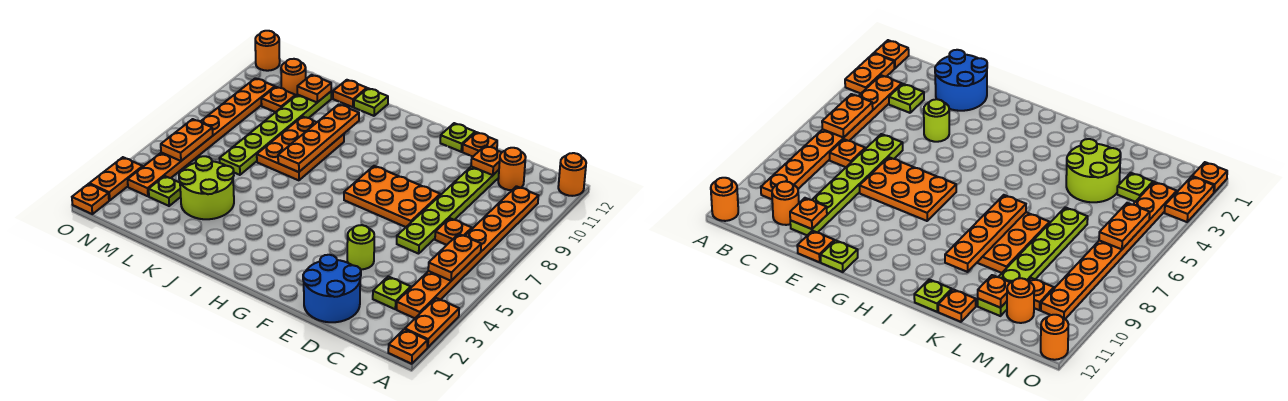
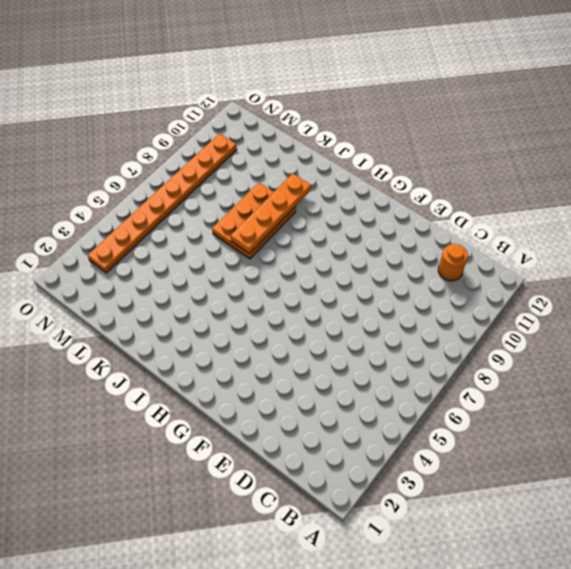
none -> orange plate A1 level 1
none -> orange plate A2:A3 level 1
none -> orange round brick A12 level 1
none -> orange plate B3:B10 level 1

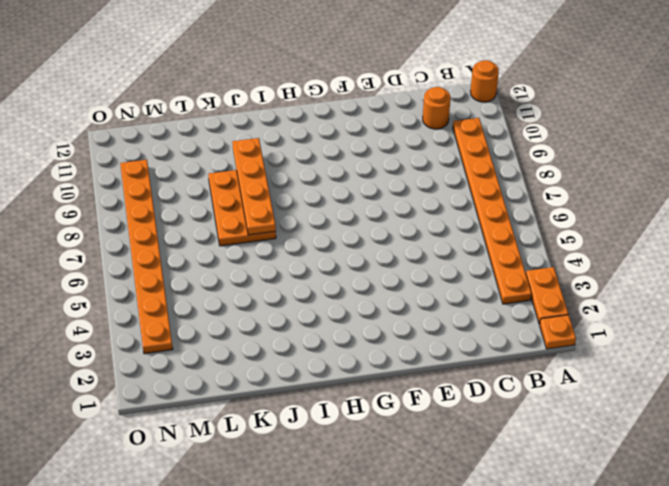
none -> lime plate C3 level 1
none -> orange plate C7 level 1
none -> blue round brick D1:E2 level 1
none -> lime plate D6:D11 level 1

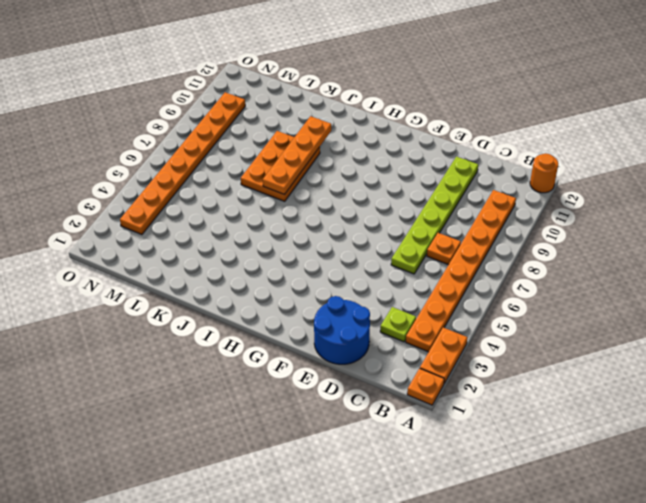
none -> orange round brick C11 level 1
none -> lime round brick E4 level 1
none -> orange plate E7:G8 level 1
none -> orange plate E12 level 1

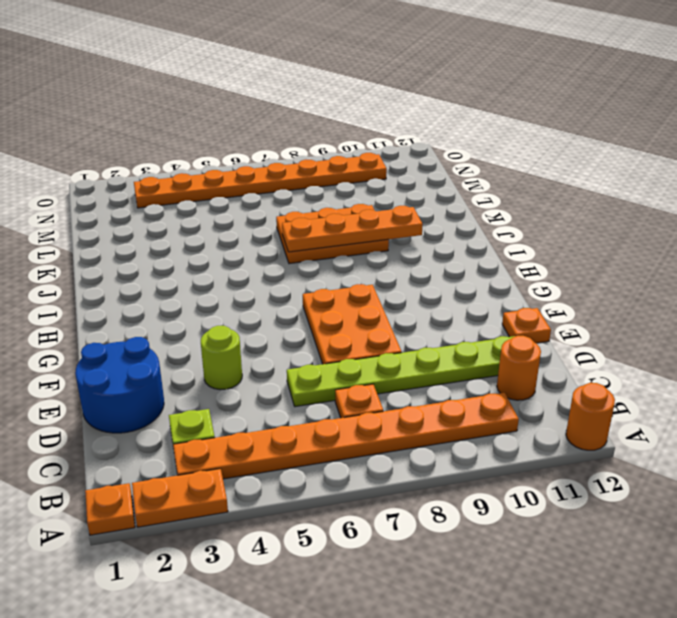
none -> lime plate F12 level 1
none -> lime plate J12 level 1
none -> lime round brick K3:L4 level 1
none -> orange plate K12 level 1

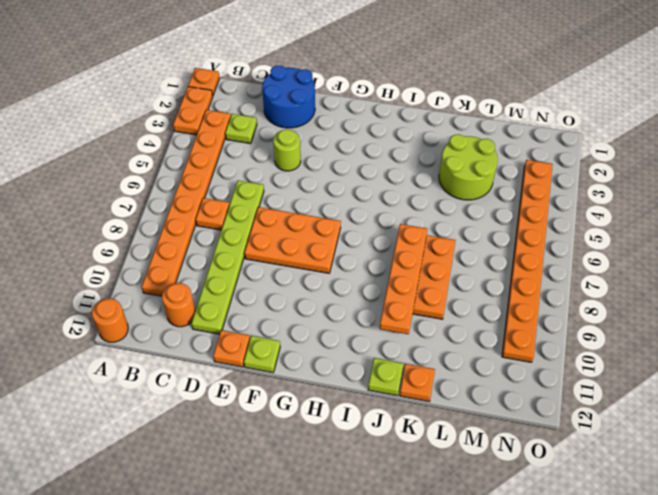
none -> lime plate L6:L11 level 1
none -> lime plate M3 level 1
none -> orange plate M10 level 1
none -> orange round brick M11 level 1

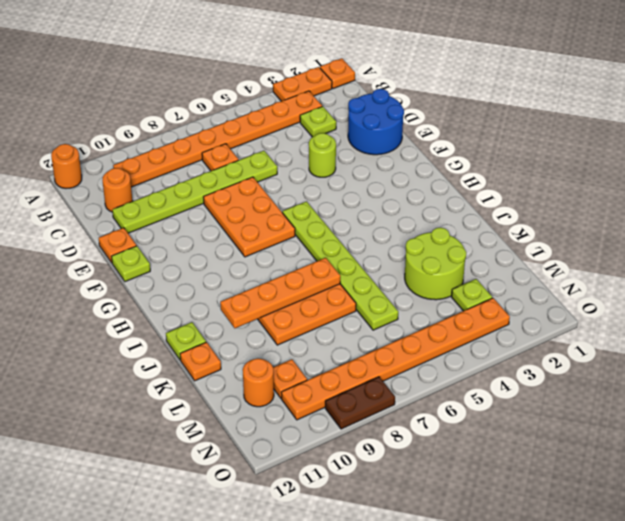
lime plate G6:L6 level 1 -> lime plate L6:L11 level 1
brown plate O8:O9 level 1 -> none
none -> orange plate O1 level 1
none -> orange plate O2:O3 level 1
none -> orange round brick O12 level 1
none -> orange plate B5:B6 level 2

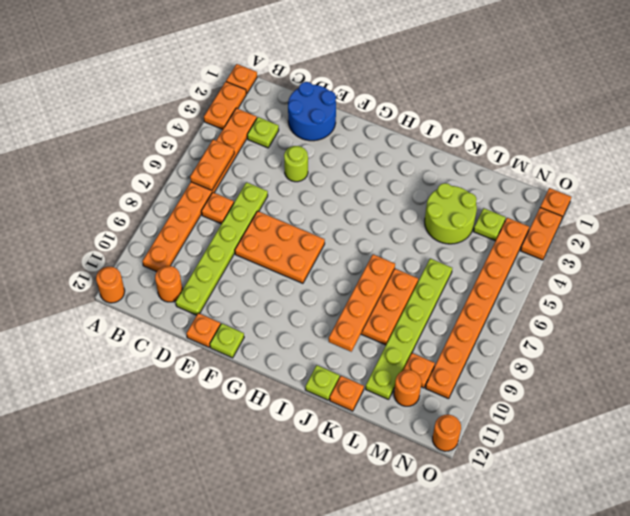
none -> orange plate D11 level 2
none -> orange plate L11 level 2
none -> orange plate N5:N6 level 2

